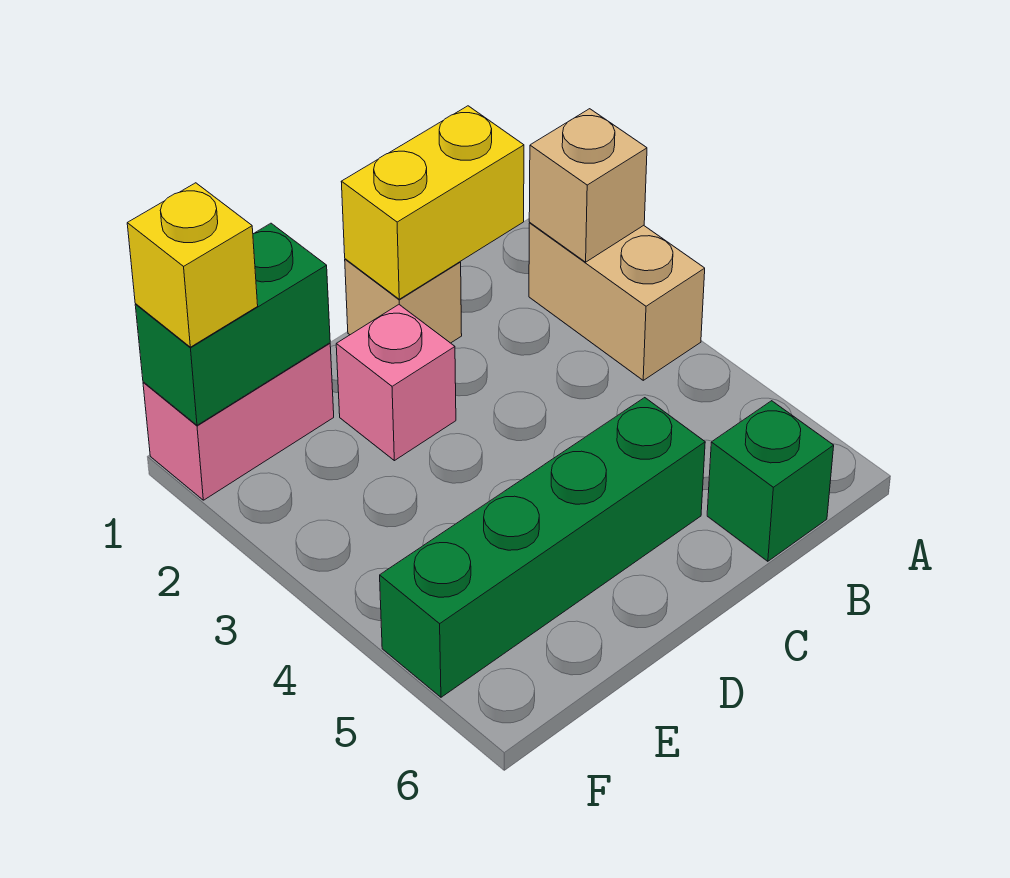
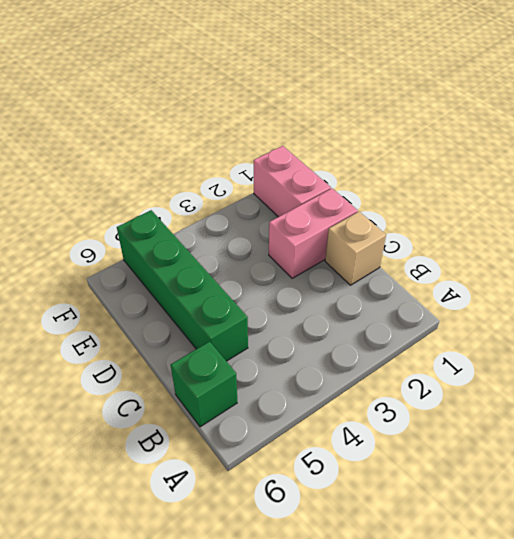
pink brick D1:D2 level 1 -> pink brick D2 level 1
none -> tan brick A2:A3 level 1
none -> tan brick A2 level 2

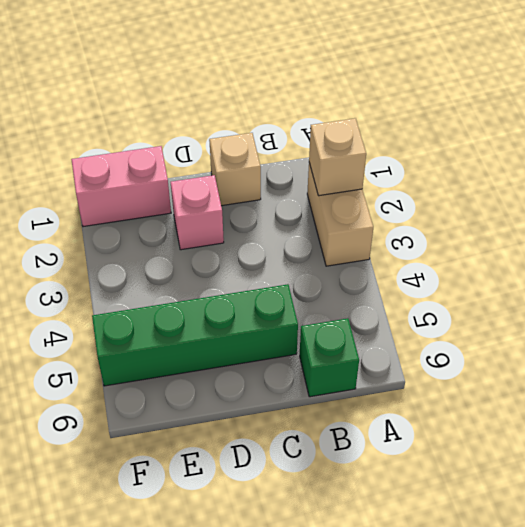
none -> yellow brick B1:C1 level 2
none -> green brick E1:F1 level 2

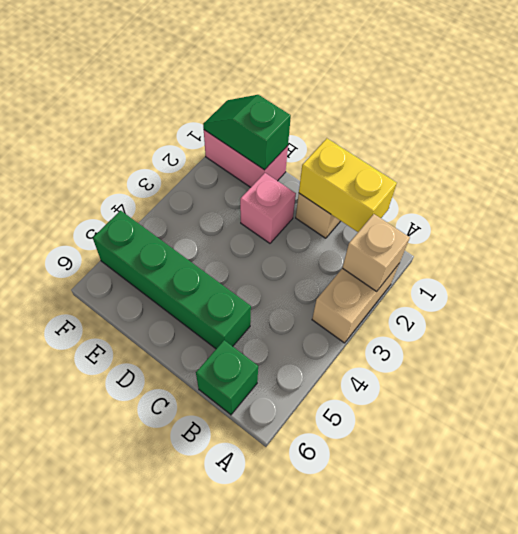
green slope E1:F1 level 2 top E -> green brick E1:F1 level 2
none -> yellow brick F1 level 3

